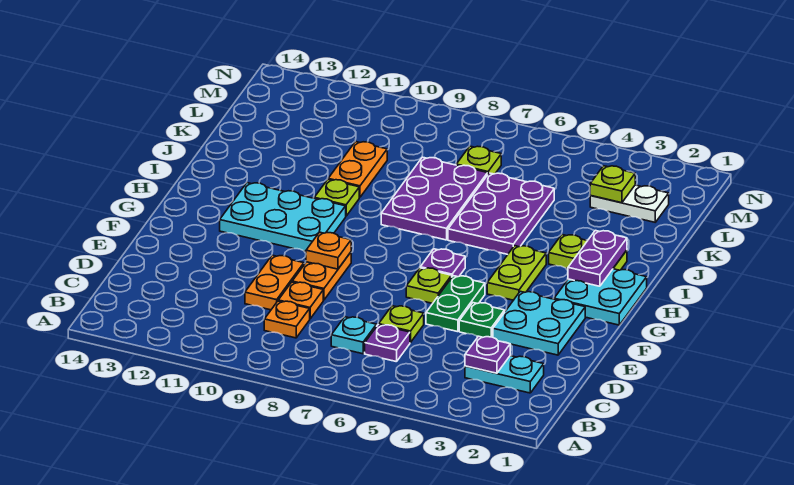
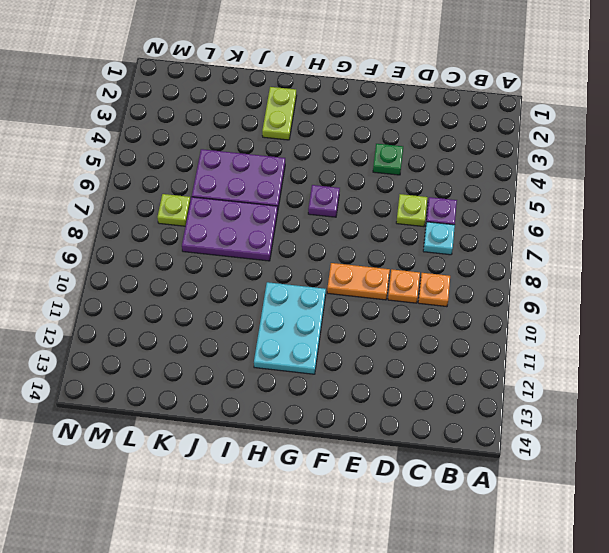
none -> cyan plate C2:C3 level 1
none -> orange plate D10:E10 level 1
none -> cyan plate E2:F3 level 1

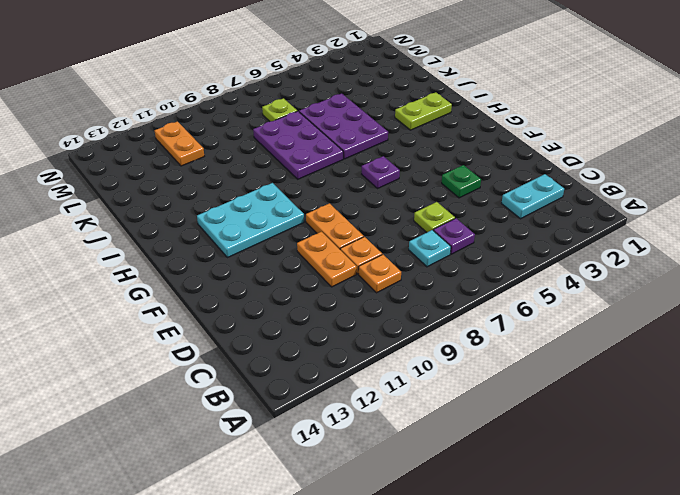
orange plate L11:M11 level 1 -> orange plate J10:K10 level 1
none -> cyan plate E2:F3 level 1
none -> green plate E5:F5 level 1
none -> lime plate F6 level 1

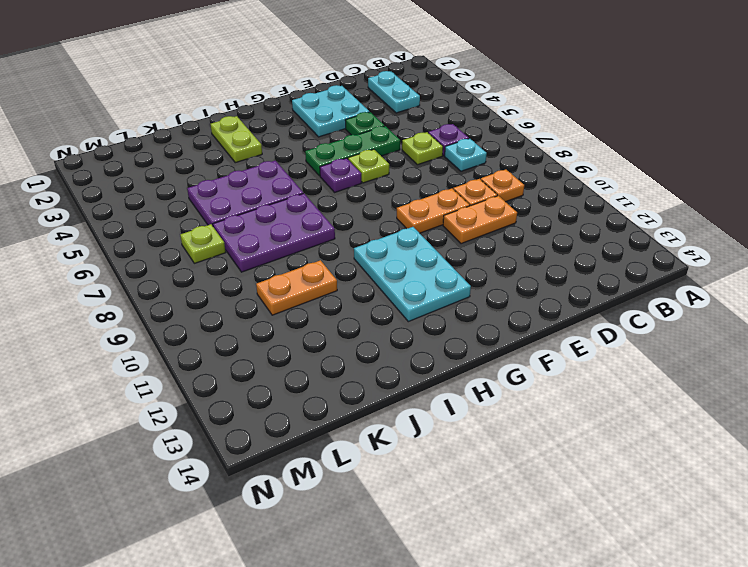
green plate E5:G5 level 1 -> green plate E5:F5 level 1
none -> cyan plate G1:H2 level 1
none -> lime plate G4:H4 level 1
none -> lime plate I10 level 1

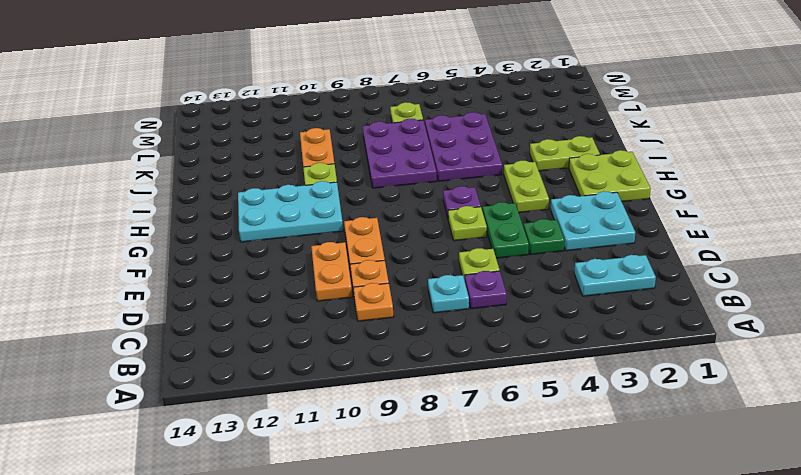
lime plate G1:H2 level 1 -> cyan plate G1:H2 level 1
none -> white plate L2:L3 level 1
none -> purple plate C3 level 2
none -> orange plate F9 level 2

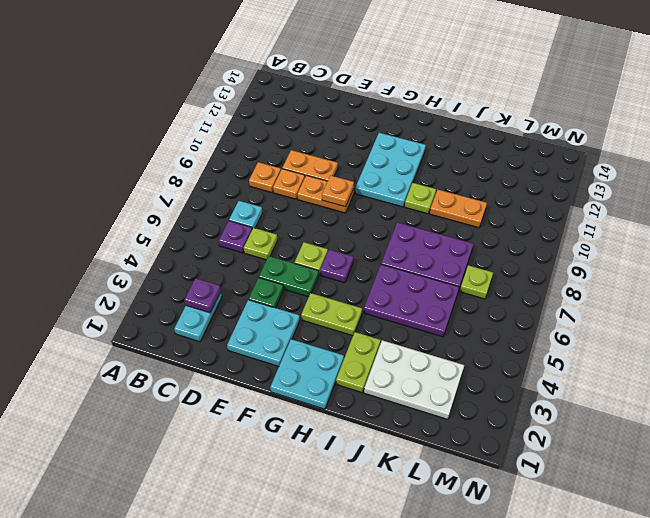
white plate J2:L3 level 1 -> white plate L2:L3 level 1
none -> purple plate H2:I2 level 2
none -> lime plate L3 level 2

